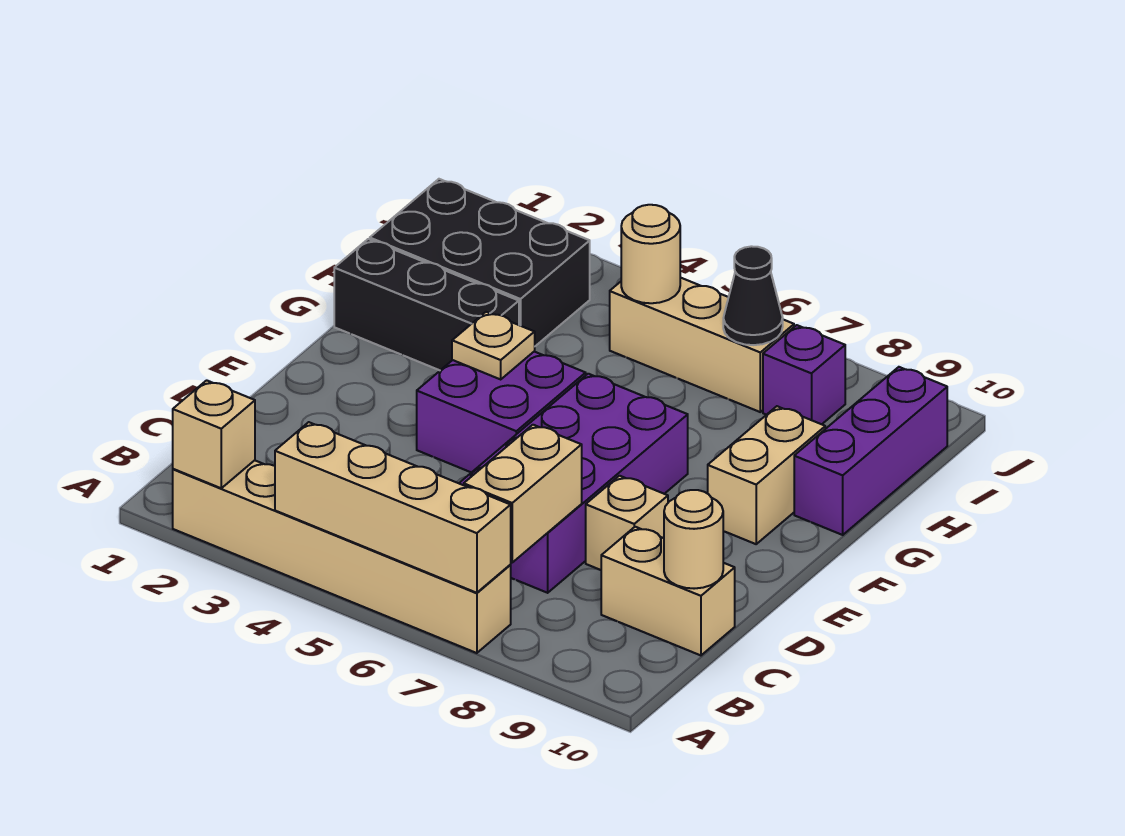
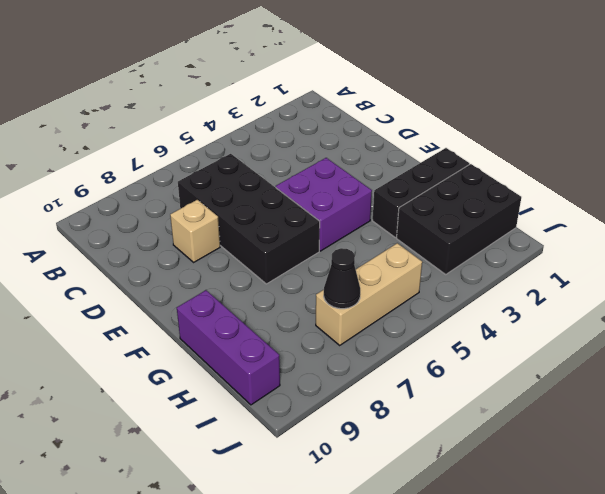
black brick C6:F7 level 1 -> purple brick C6:F7 level 1
none -> tan brick A2:A7 level 1
none -> tan brick C9:C10 level 1
none -> tan brick F9:G9 level 1

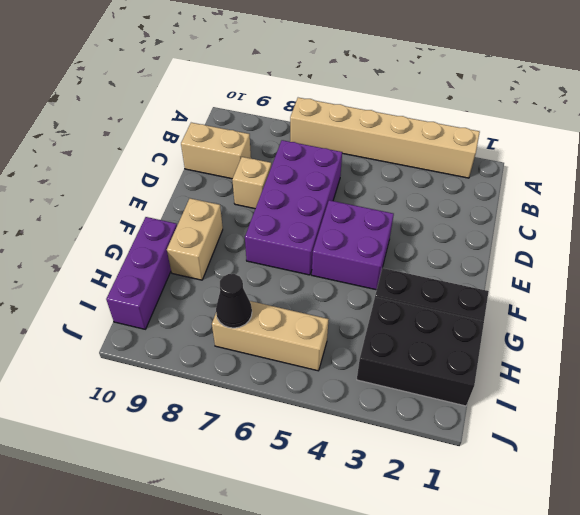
none -> purple brick I8 level 1
none -> tan brick A2 level 2
none -> tan brick A4:A7 level 2

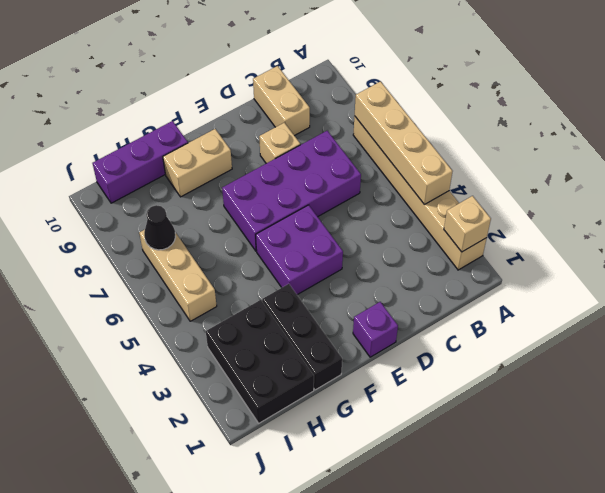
purple brick E1 level 1 -> purple brick I8 level 1
none -> tan brick B7:C7 level 2
none -> tan round brick C10 level 2
none -> tan plate F4 level 2

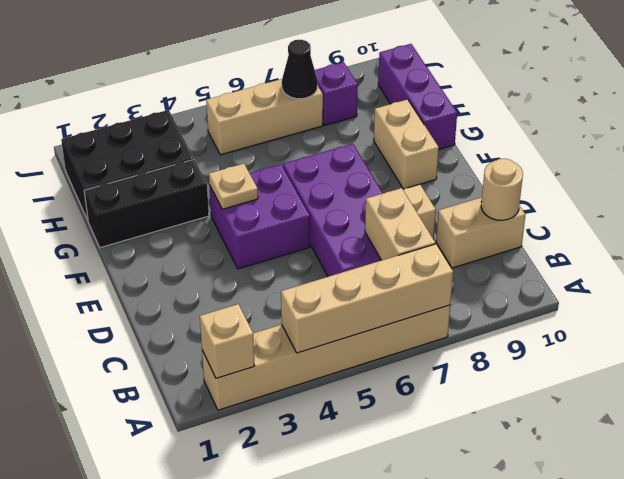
none -> tan round brick I5 level 2

